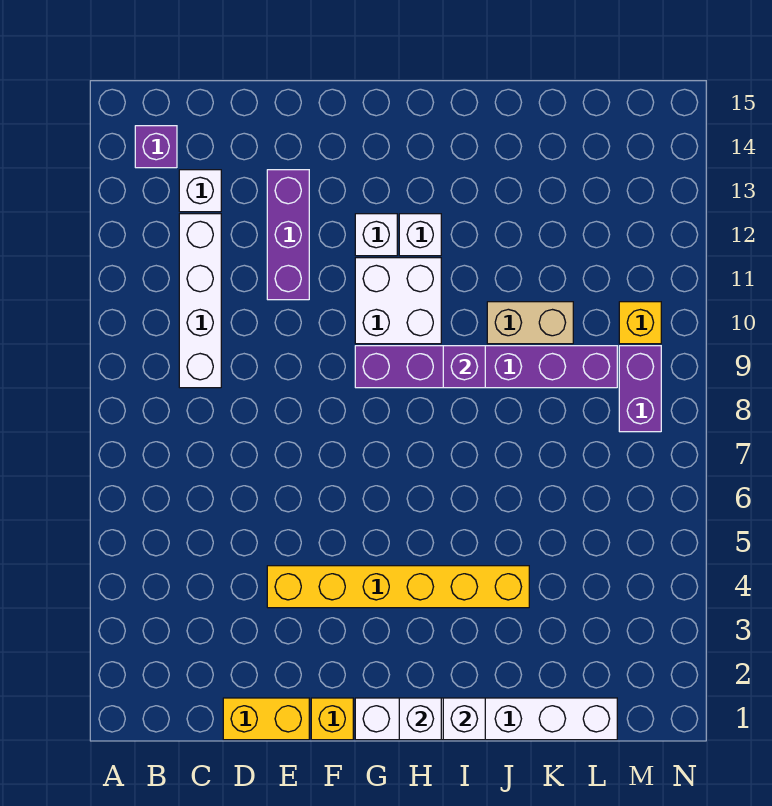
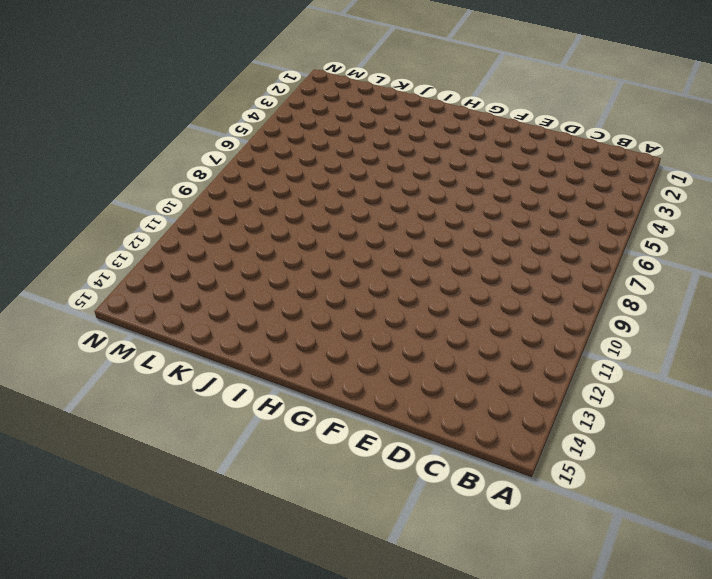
none -> purple brick B14 level 1
none -> white brick C9:C12 level 1
none -> white brick C13 level 1

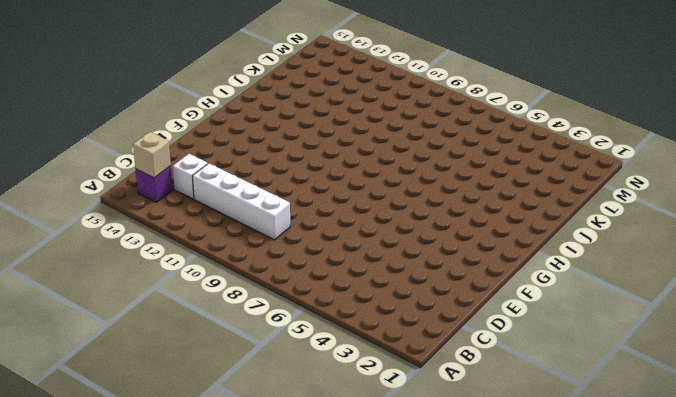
tan brick B14 level 2 -> none
none -> yellow brick D1:E1 level 1
none -> yellow brick E4:J4 level 1
none -> purple brick E11:E13 level 1

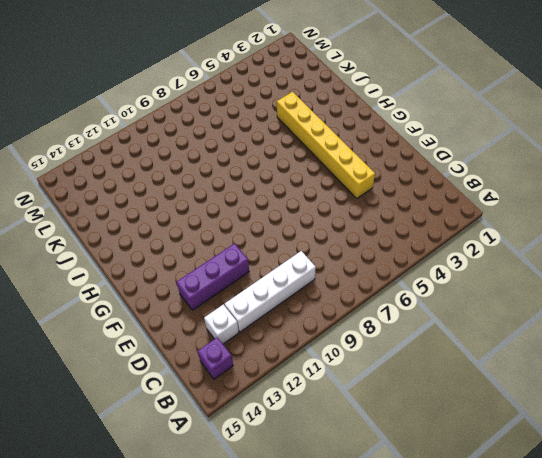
none -> yellow brick D1:E1 level 1
none -> yellow brick F1 level 1
none -> white brick G1:L1 level 1

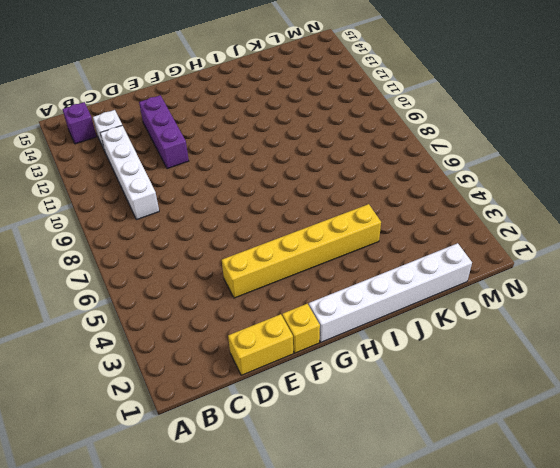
none -> purple brick G9:L9 level 1
none -> white brick G10:H11 level 1
none -> white brick G12 level 1

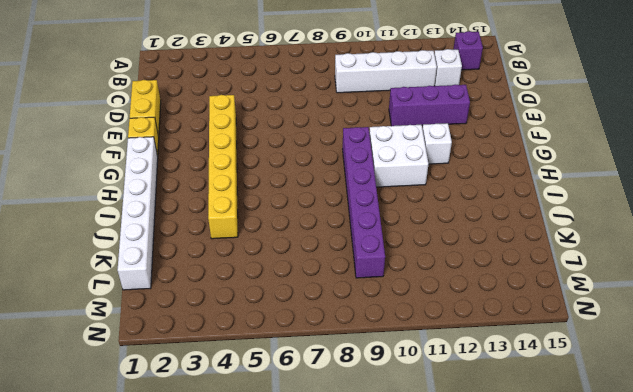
none -> white brick H12 level 1
none -> tan brick J10:K10 level 1
none -> purple brick M8:M9 level 1

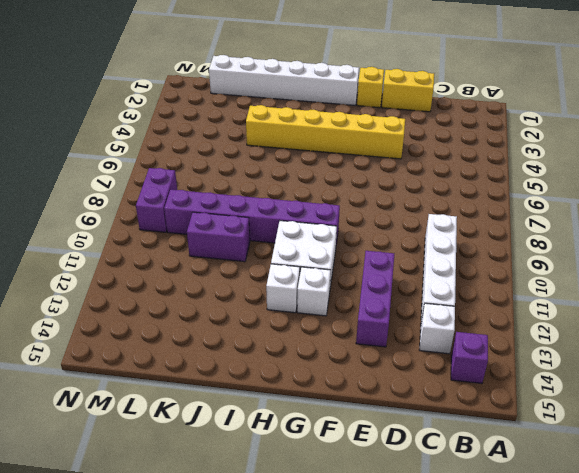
purple brick J10:K10 level 1 -> tan brick J10:K10 level 1
none -> yellow brick M10 level 1
none -> white brick H1 level 2
none -> white brick I1 level 2

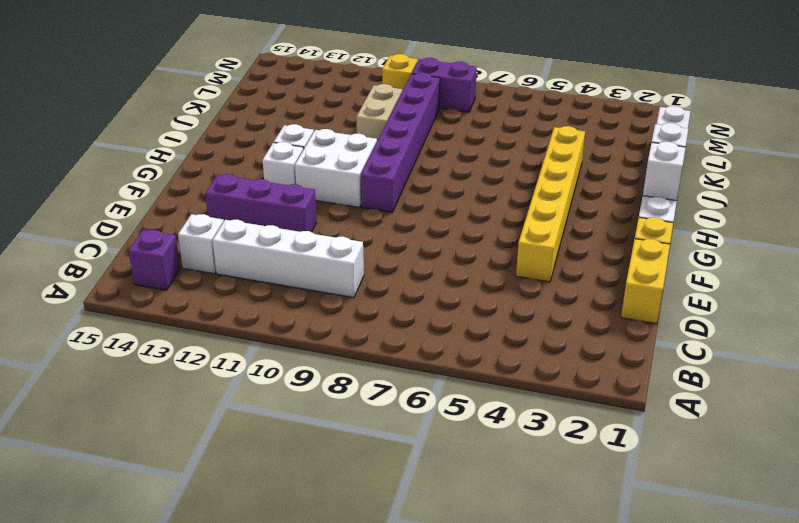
none -> purple brick I9 level 2

